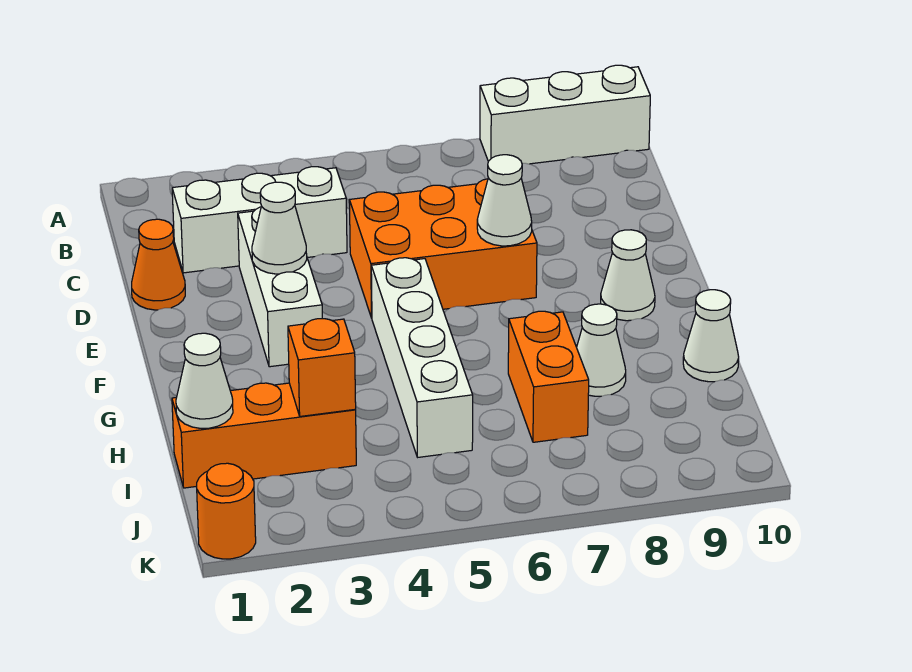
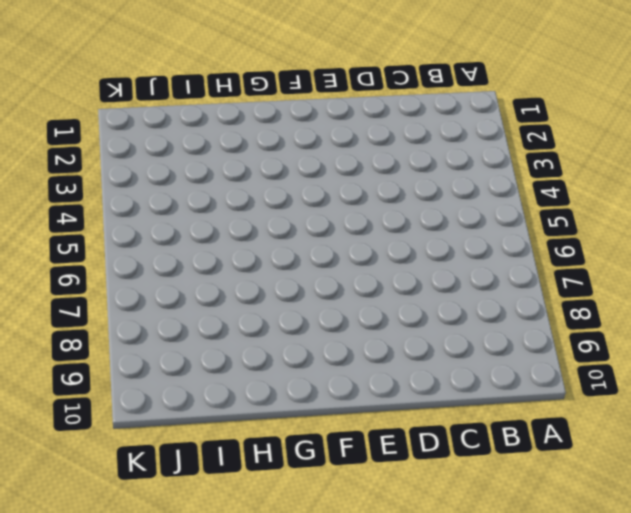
none -> white brick A8:A10 level 1
none -> white brick C2:C4 level 1
none -> orange cone D1 level 1

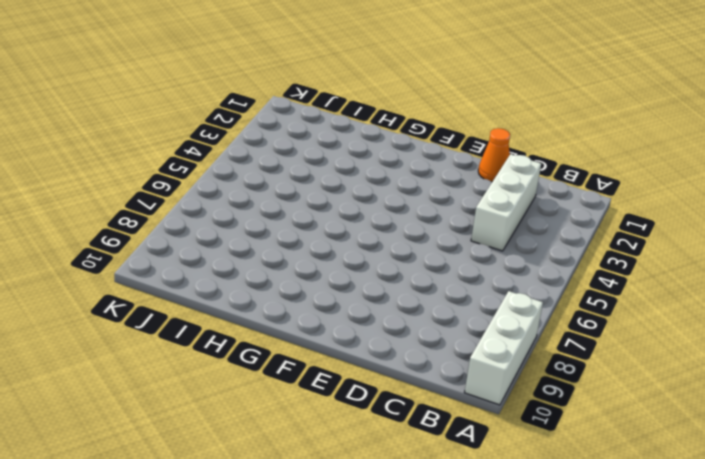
none -> white brick D3:F3 level 1
none -> orange brick D5:E7 level 1
none -> white brick F5:I5 level 1

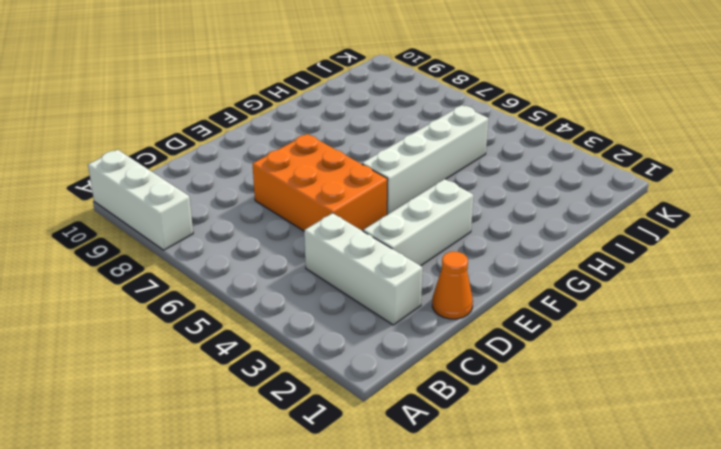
none -> white cone F9 level 1
none -> orange brick H7:I7 level 1
none -> white cone H8 level 1

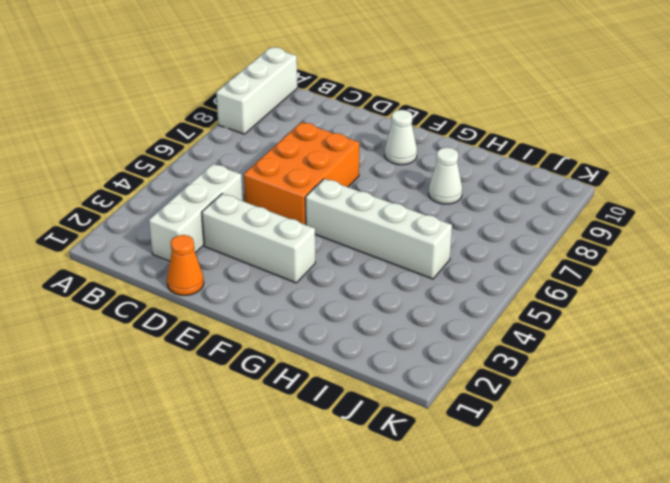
none -> orange brick H7:I7 level 1
none -> white cone H10 level 1
none -> orange brick I1:I3 level 1

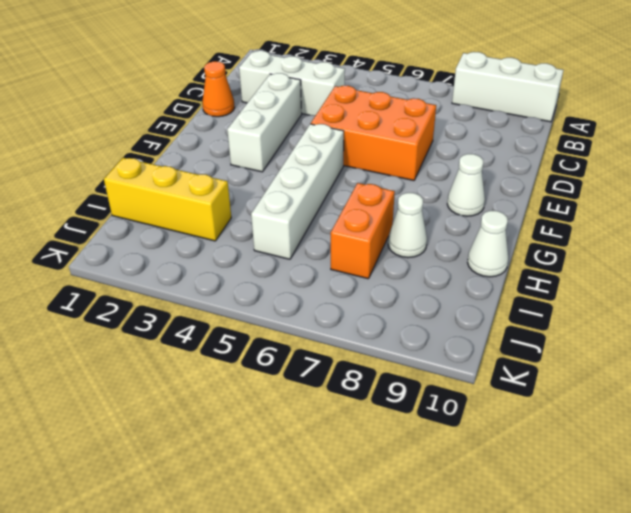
yellow brick I1:I3 level 1 -> orange brick I1:I3 level 1
none -> orange round brick K1 level 1
none -> white cone E3 level 2
none -> white cone E7 level 2

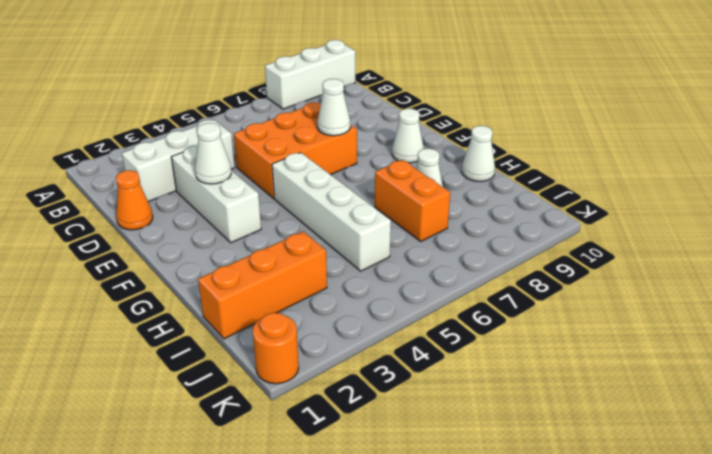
none -> white cone I1 level 2
none -> orange brick I3 level 2

